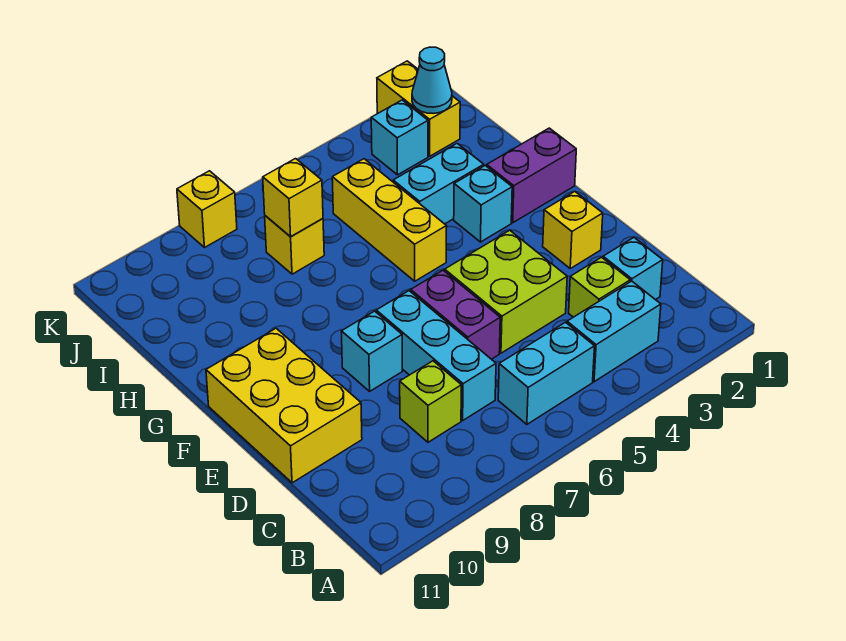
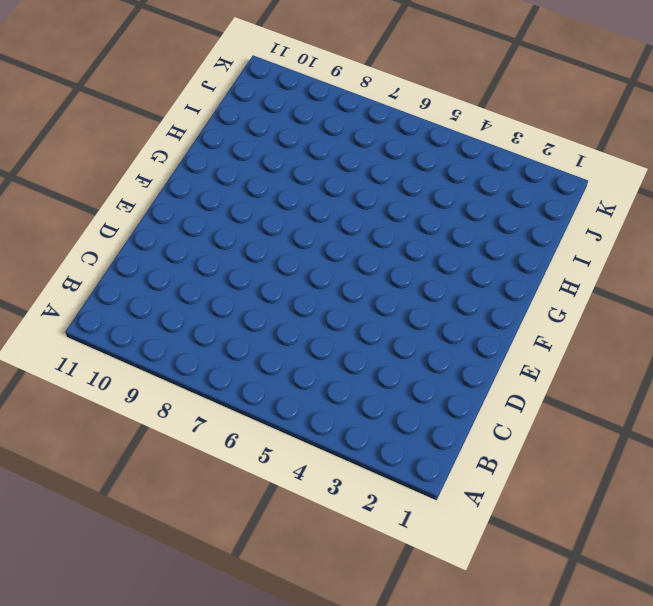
none -> cyan brick B3:B4 level 1
none -> cyan brick B5:B6 level 1
none -> cyan brick C2 level 1

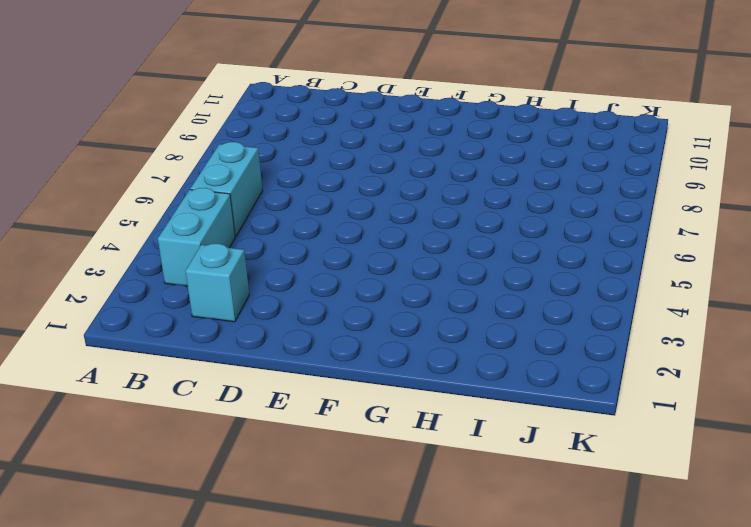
none -> lime brick C3 level 1
none -> cyan brick C7:E7 level 1
none -> lime brick C8 level 1

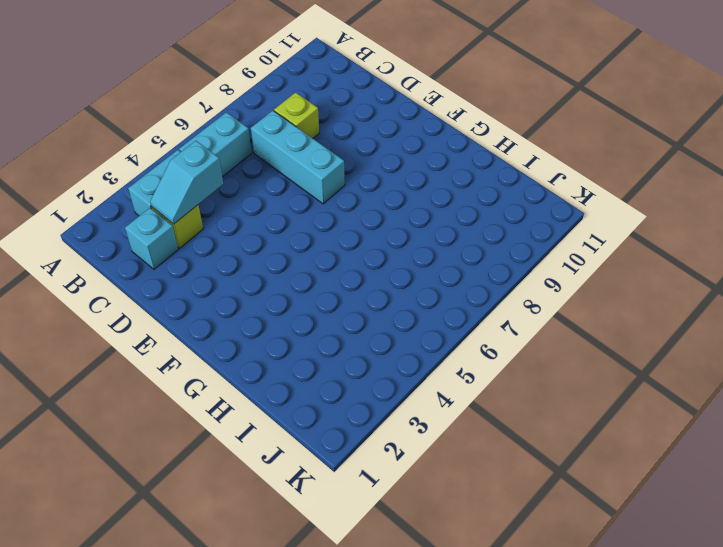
cyan slope C3:C4 level 2 top 4 -> none
none -> lime brick D4:E5 level 1
none -> purple brick D6:E6 level 1
none -> yellow brick D10:F11 level 1

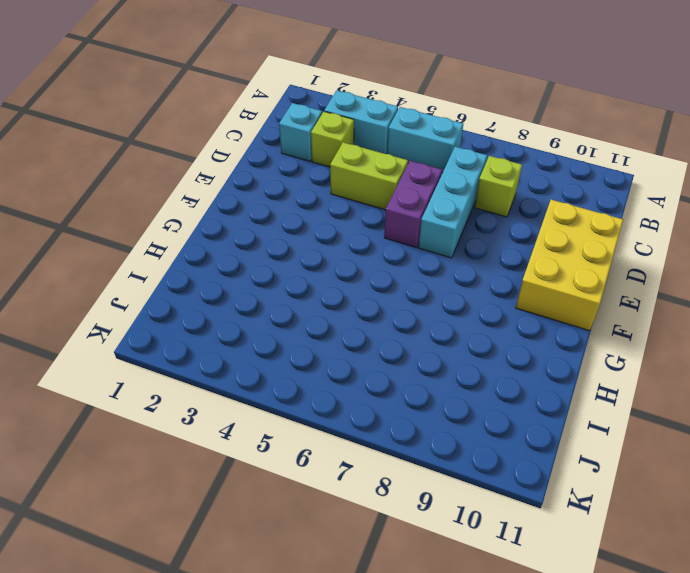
lime brick D4:D5 level 1 -> lime brick D4:E5 level 1
none -> yellow brick E2 level 1
none -> cyan brick E8 level 1
none -> purple brick G1:G2 level 1

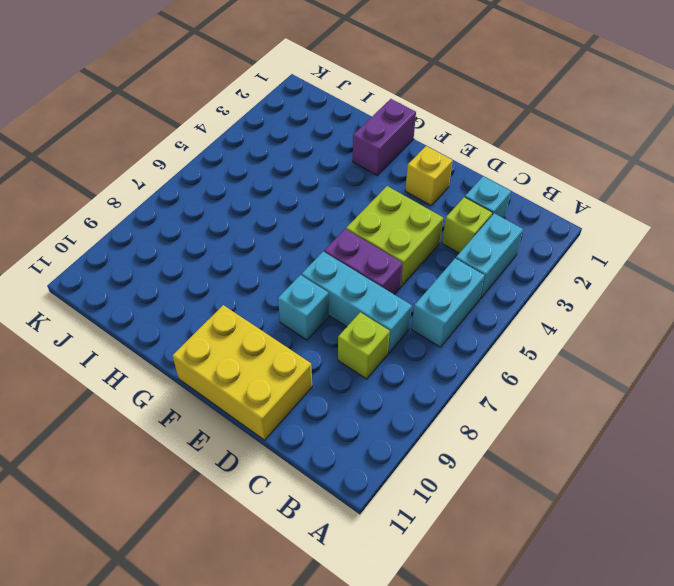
none -> cyan brick G3 level 1
none -> yellow brick G5:I5 level 1
none -> cyan brick H3:H4 level 1

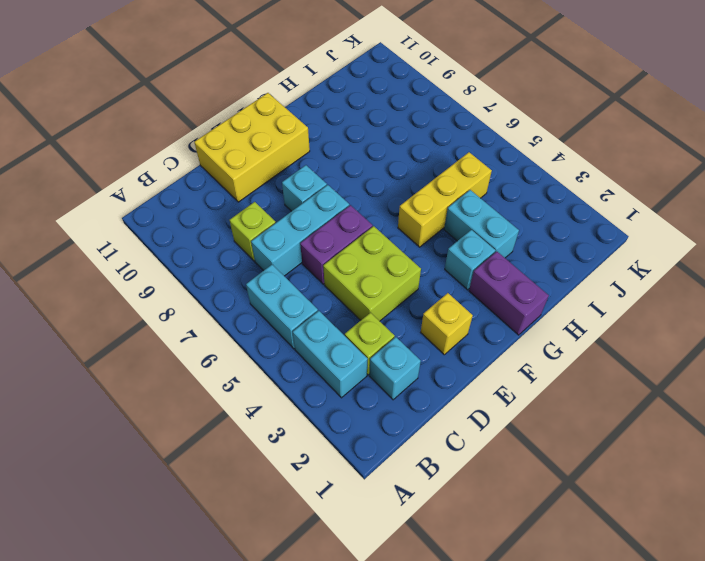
none -> yellow brick I7 level 1
none -> yellow brick J2:K2 level 1
none -> cyan brick J3 level 1

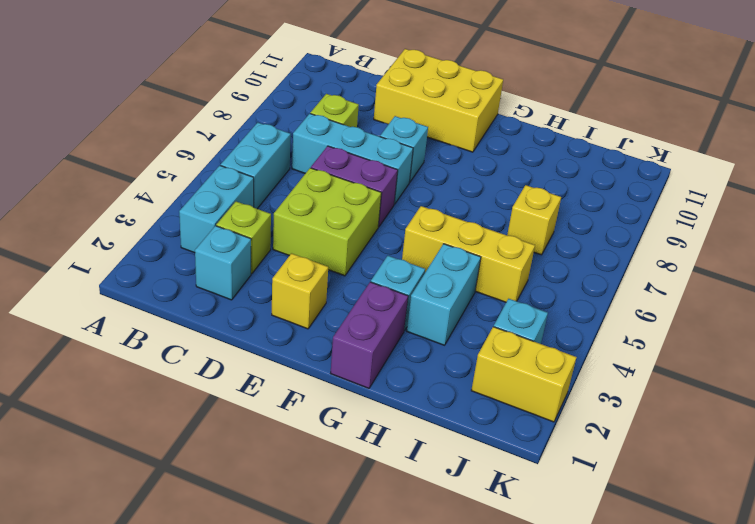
none -> yellow brick K8 level 1
none -> yellow brick I7 level 2
none -> cyan cone J2 level 2

